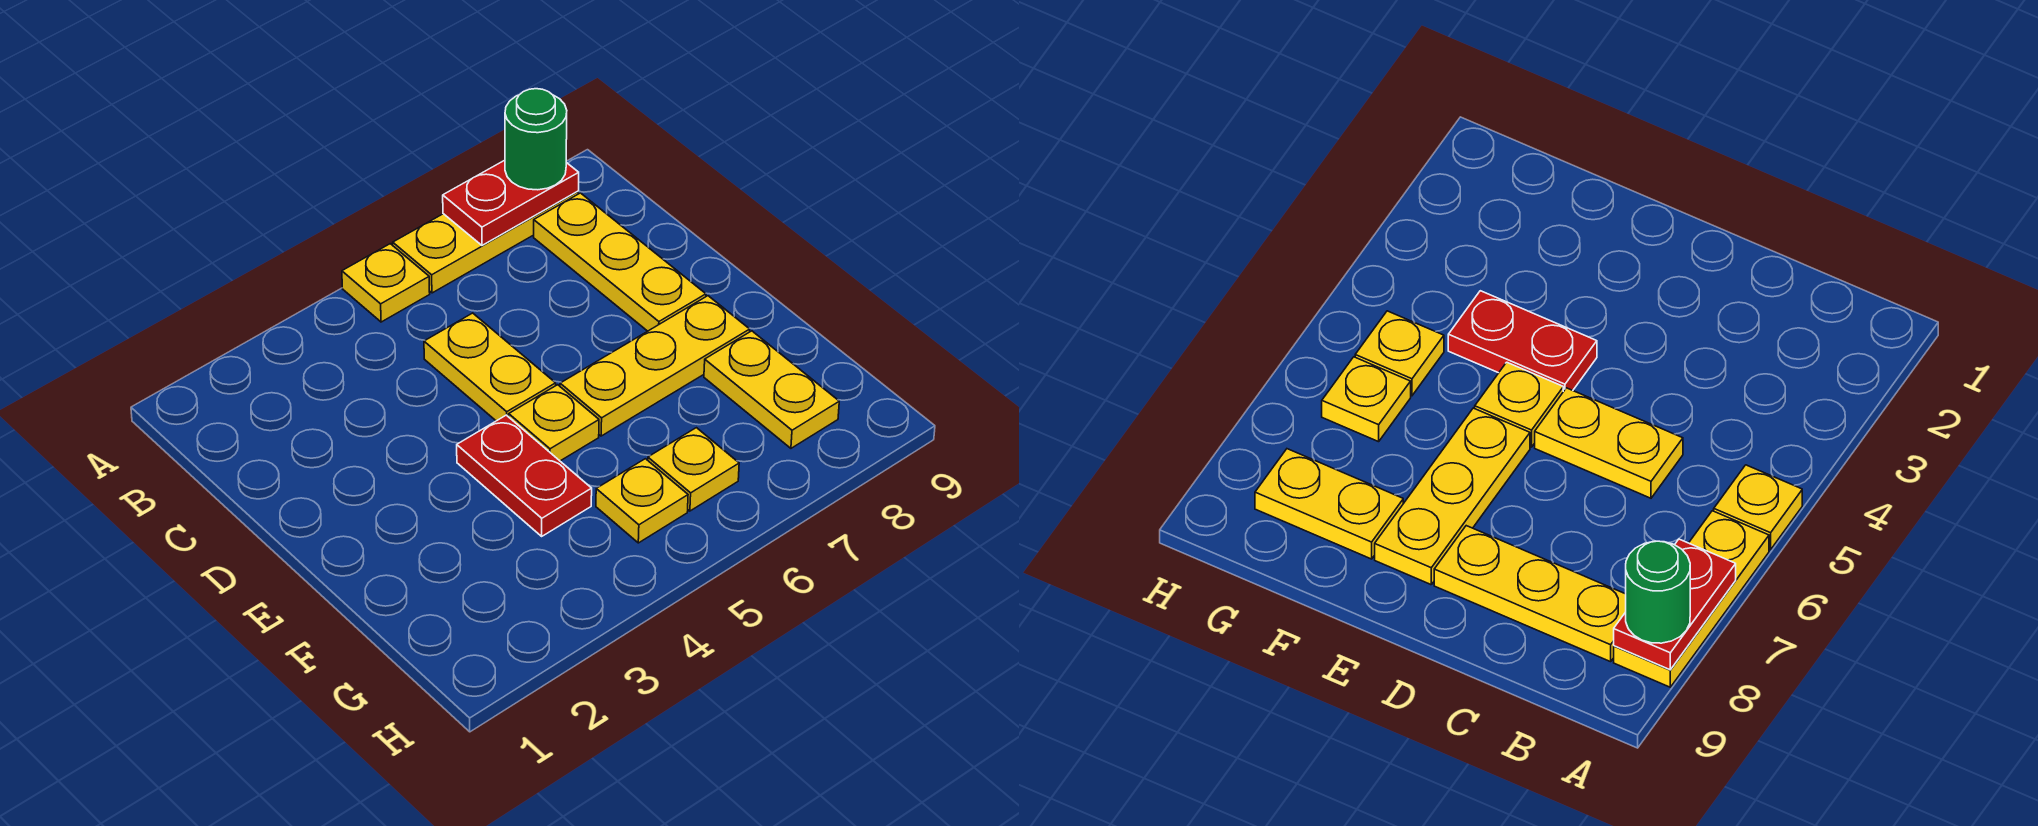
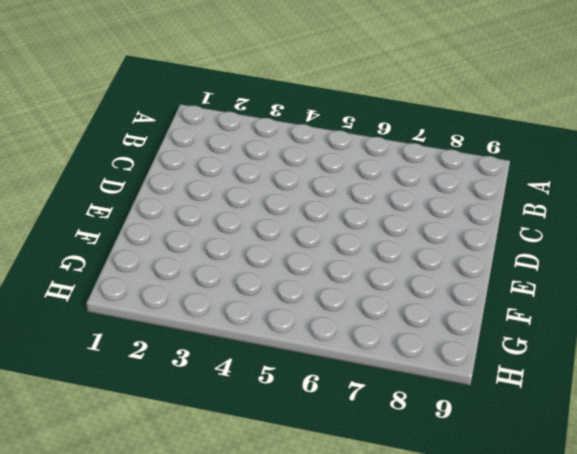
none -> yellow plate A5 level 1
none -> yellow plate A6:A8 level 1
none -> yellow plate B8:D8 level 1

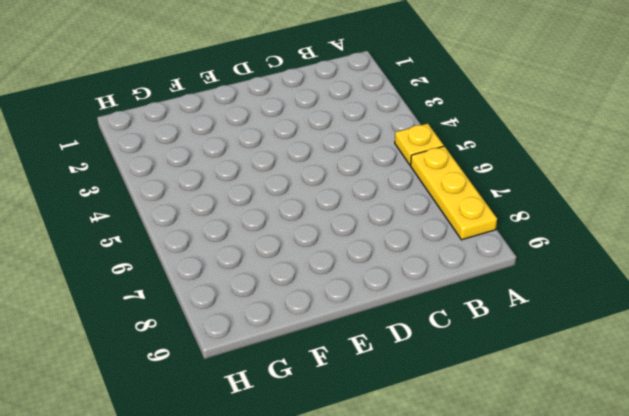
none -> yellow plate B8:D8 level 1
none -> yellow plate C5:D5 level 1
none -> red plate E4:F4 level 1

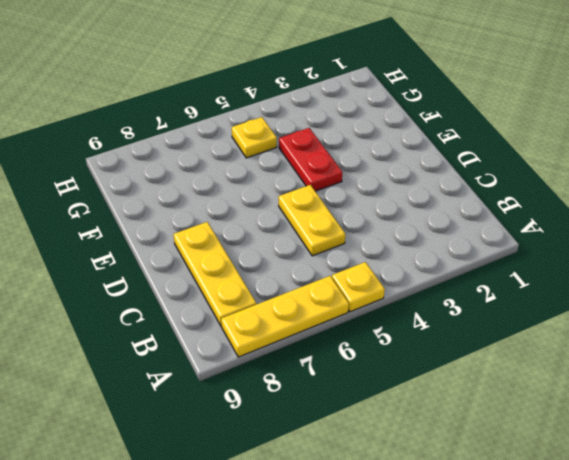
none -> yellow plate E5 level 1
none -> yellow plate E6:E8 level 1
none -> yellow plate F8:G8 level 1

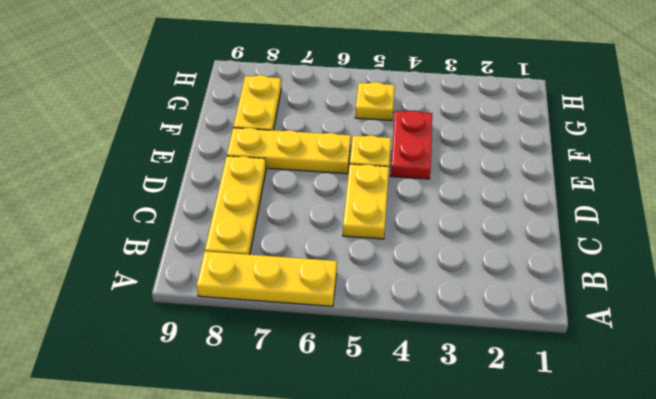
none -> yellow plate A5 level 1
none -> yellow plate G6 level 1
none -> red plate A7:A8 level 2

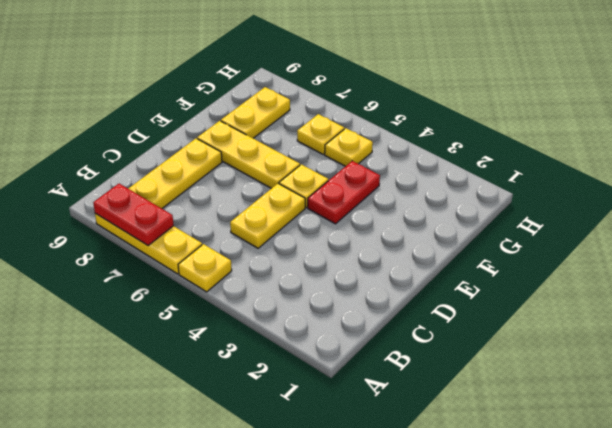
none -> green round brick A8 level 3

